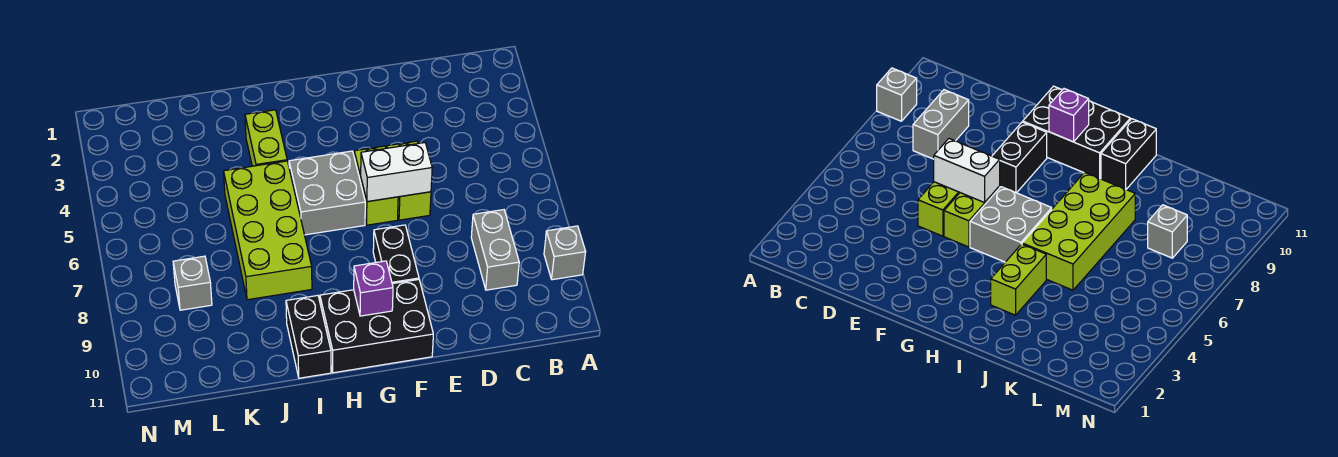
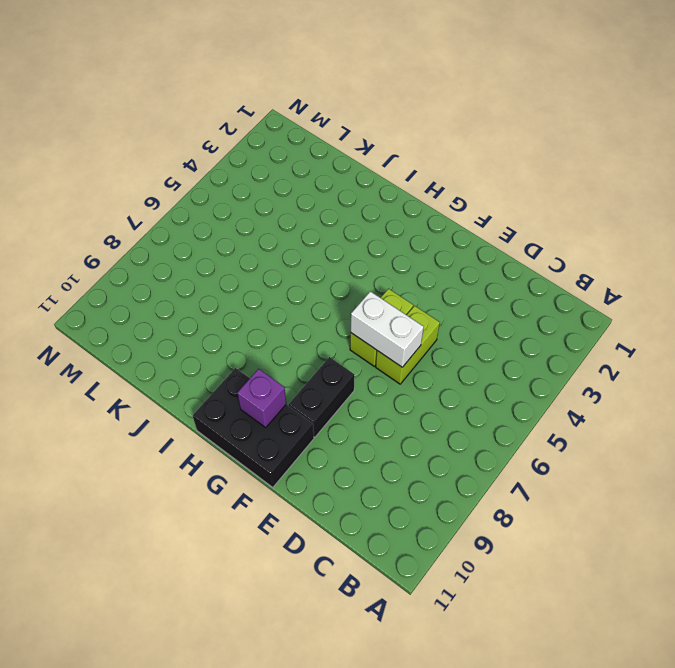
none -> grey brick A9 level 1
none -> grey brick C8:C9 level 1
none -> grey brick G5:H6 level 1

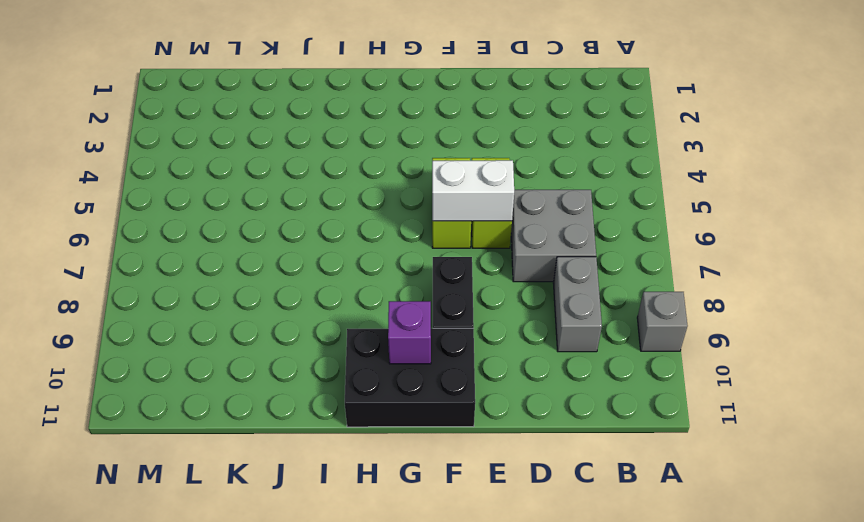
grey brick C6:D7 level 1 -> grey brick G5:H6 level 1
none -> lime brick I3:I4 level 1
none -> lime brick I5:J8 level 1
none -> black brick I10:I11 level 1

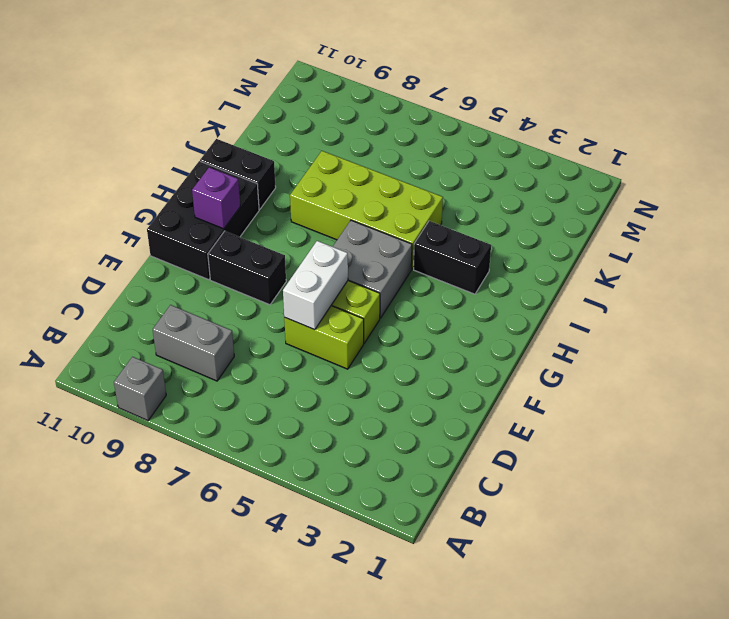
black brick I3:I4 level 1 -> lime brick I3:I4 level 1
none -> grey brick L8 level 1

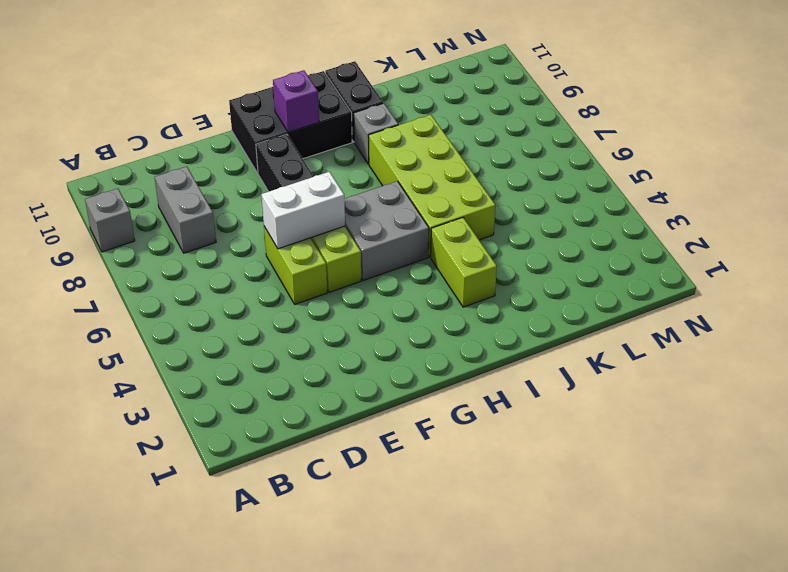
grey brick I9 level 1 -> grey brick L8 level 1

